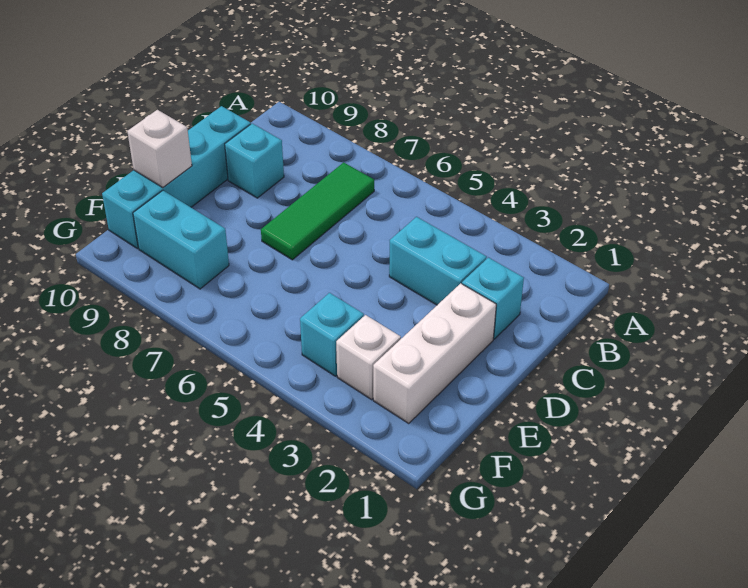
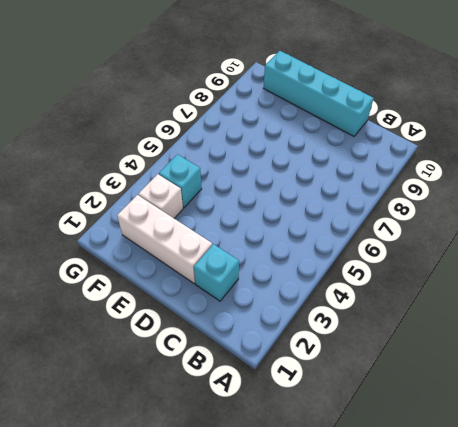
none -> green tile B7:D7 level 1
none -> cyan brick C3:C4 level 1

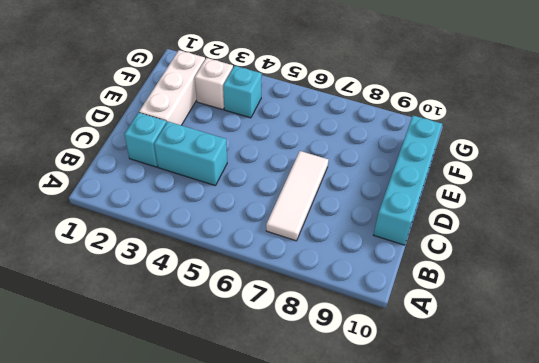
white tile B7:D7 level 1 -> green tile B7:D7 level 1
none -> cyan brick C9 level 1
none -> cyan brick F8:F9 level 1

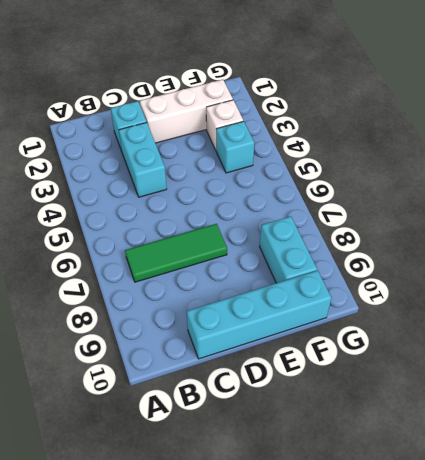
none -> cyan brick C9 level 1
none -> white brick E10 level 2

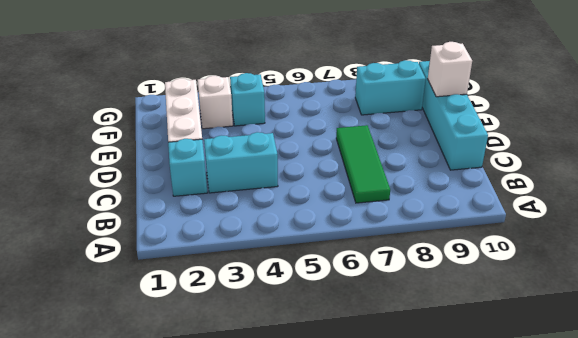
none -> cyan brick C9 level 1

